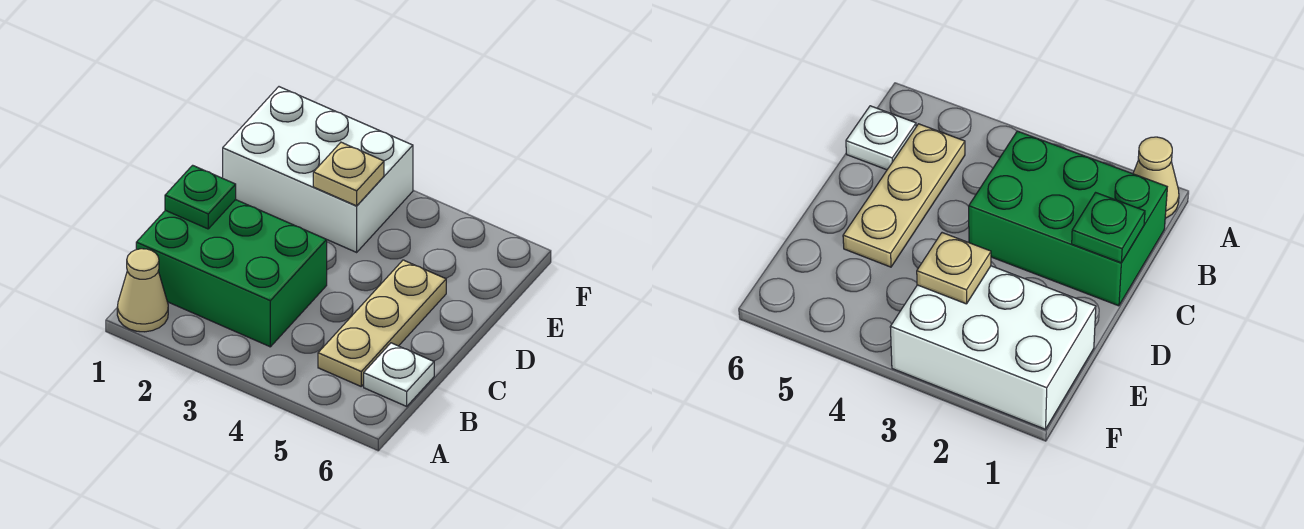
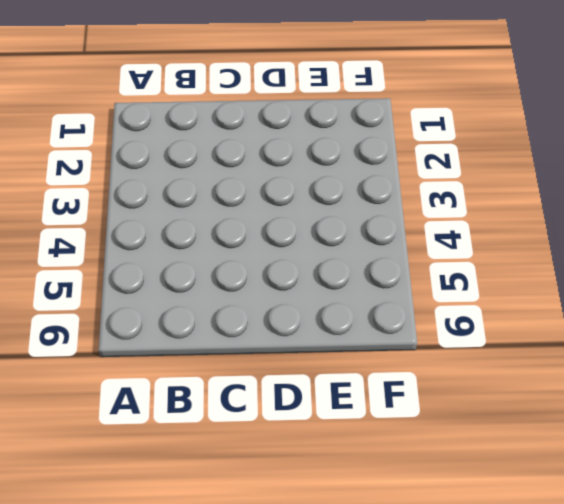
none -> tan cone A1 level 1
none -> green brick B1:C3 level 1

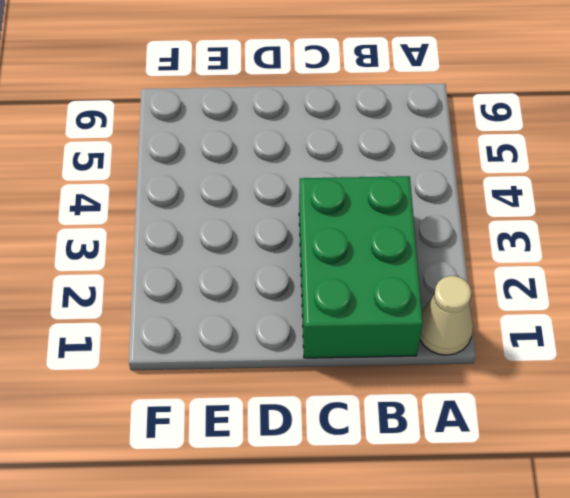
none -> tan plate B5:D5 level 1
none -> white plate B6 level 1

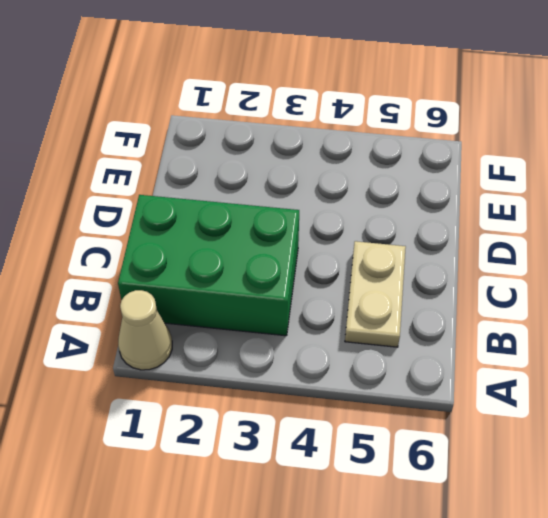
tan plate B5:C5 level 1 -> tan plate B5:D5 level 1
none -> white plate B6 level 1
none -> white brick E1:F3 level 1

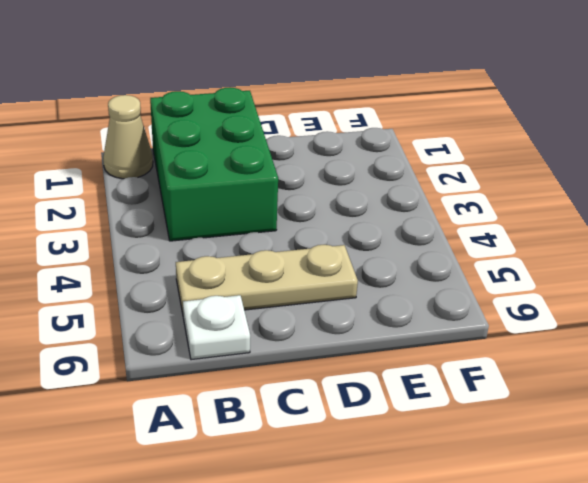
none -> white brick E1:F3 level 1
none -> green plate C1 level 2

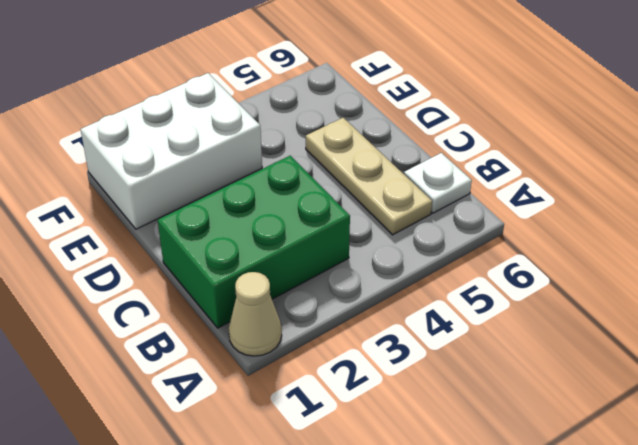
none -> green plate C1 level 2
none -> tan plate E3 level 2

